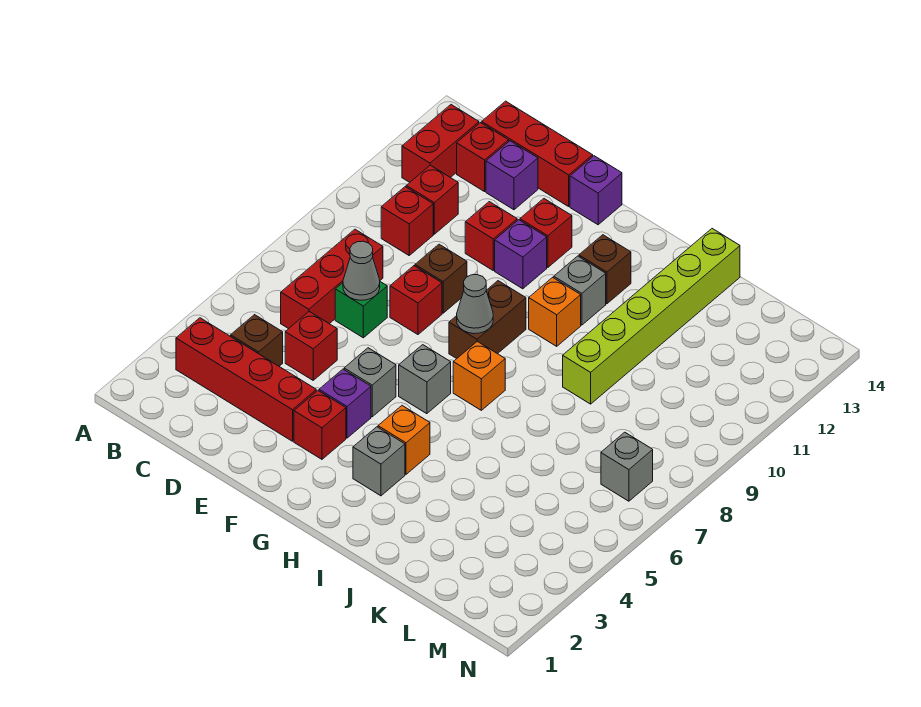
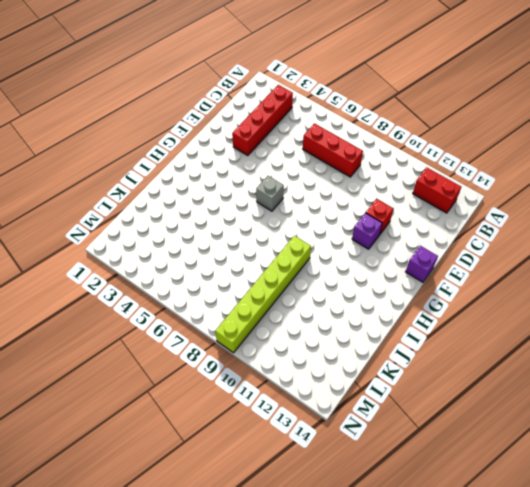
lime brick I9:N9 level 1 -> lime brick J9:J14 level 1
none -> brown brick C4 level 1
none -> red brick C10 level 1
none -> red brick C11 level 1
none -> red brick C13 level 1

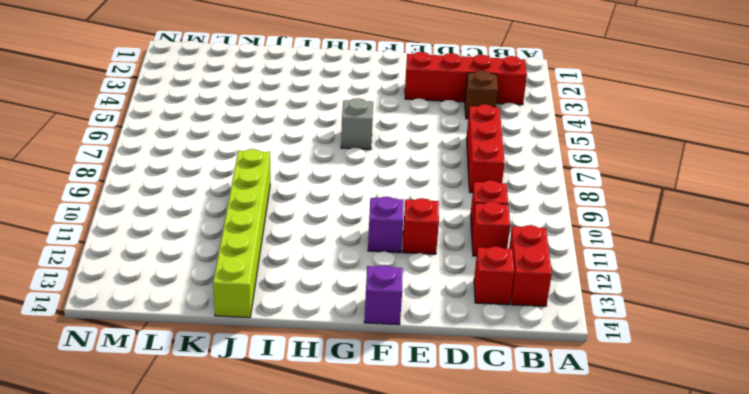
none -> red brick C14:E14 level 1
none -> red brick D5 level 1
none -> green brick D7 level 1
none -> purple brick D13 level 1

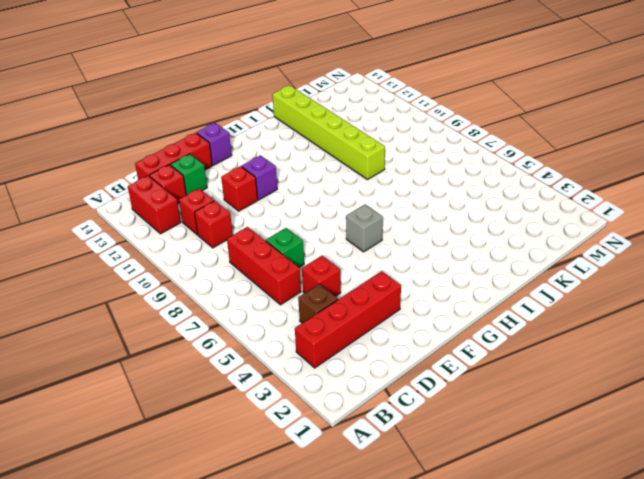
green brick D13 level 1 -> purple brick D13 level 1
none -> red brick E8 level 1
none -> brown brick E9 level 1
none -> red brick F3 level 1
none -> purple brick F4 level 1

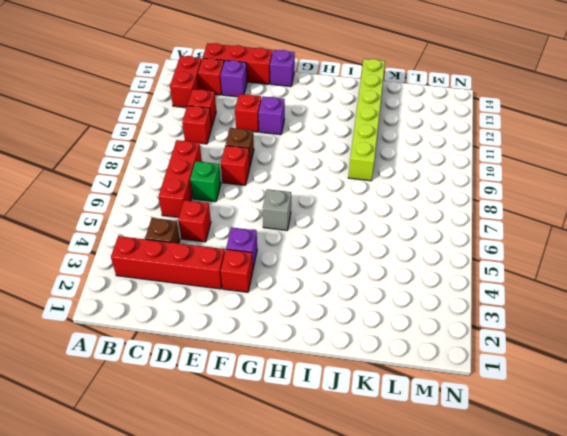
none -> grey brick F5 level 1
none -> red brick F12 level 1
none -> brown brick G8:G9 level 1
none -> grey brick H3 level 1

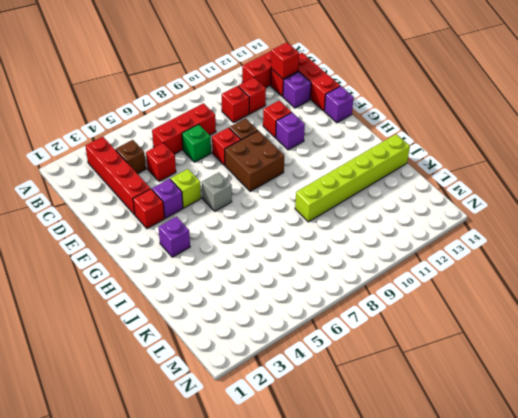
red brick C13 level 2 -> red brick F12 level 1
lime brick F5 level 1 -> grey brick F5 level 1
brown brick F8:G9 level 1 -> brown brick G8:G9 level 1
purple brick H3 level 1 -> grey brick H3 level 1
none -> orange brick H4 level 1
none -> orange brick H7 level 1
none -> orange brick H10 level 1
none -> grey brick H11 level 1

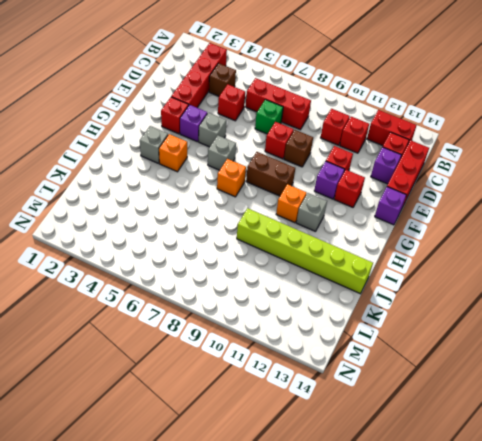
none -> brown brick H12 level 1
none -> grey brick M7 level 1
none -> grey cone D7 level 2
none -> grey cone G8 level 2

